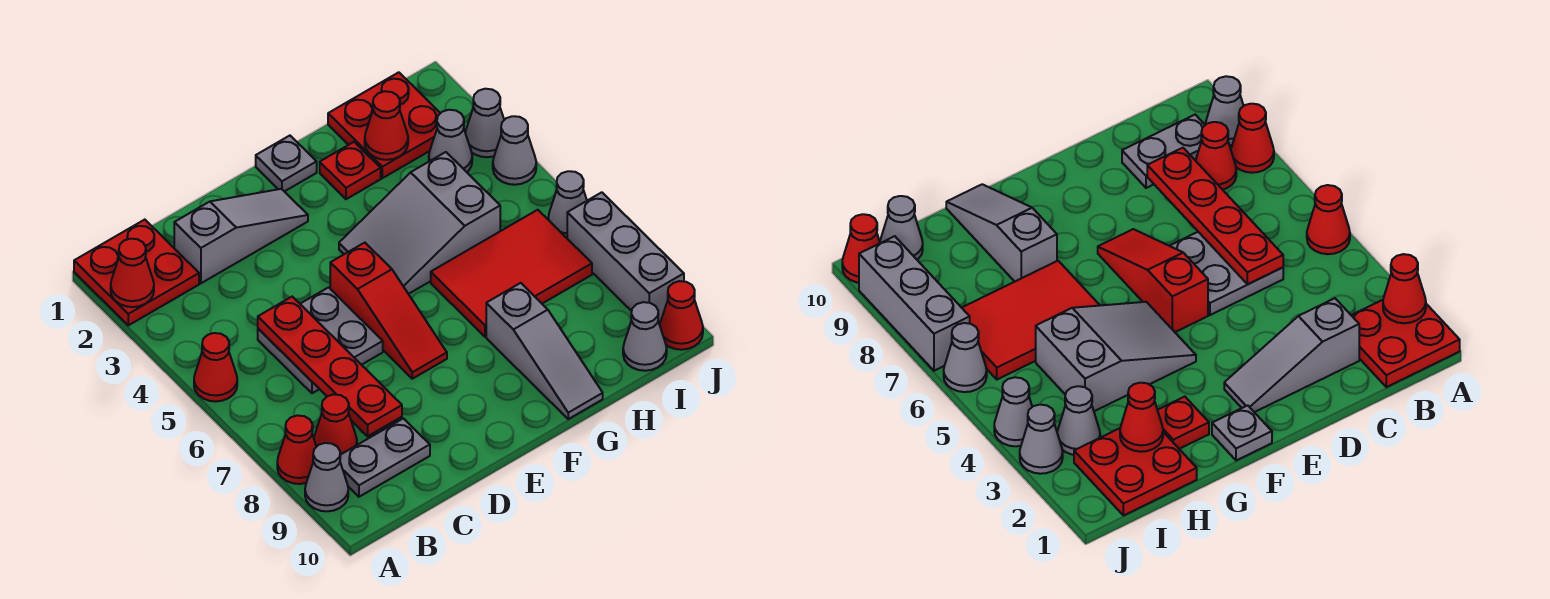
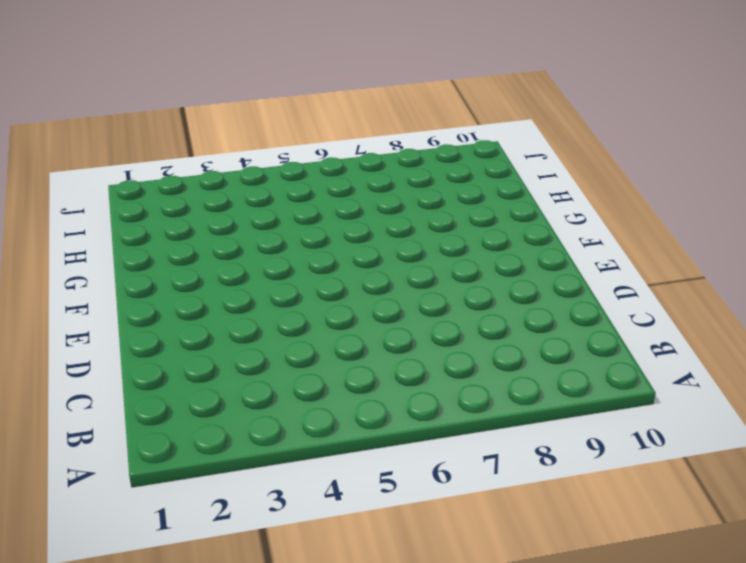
none -> red plate A1:B2 level 1
none -> red cone A5 level 1
none -> red cone A8 level 1

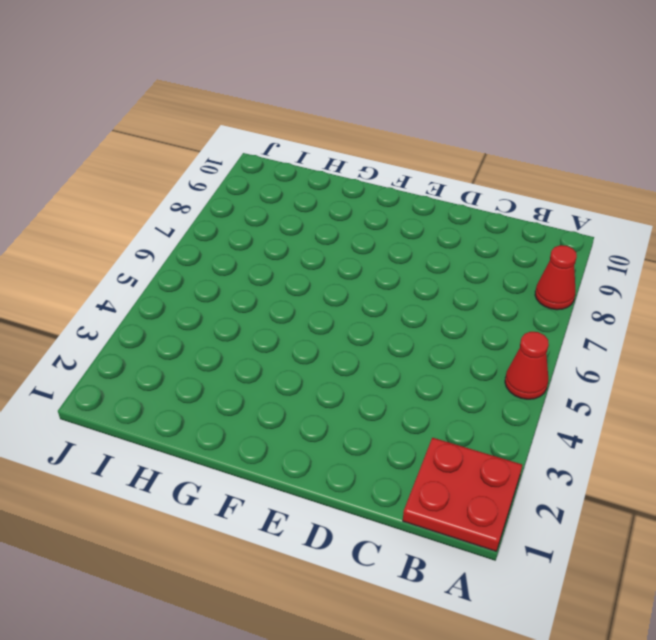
none -> grey cone A9 level 1
none -> red cone B8 level 1
none -> grey plate B9:C9 level 1

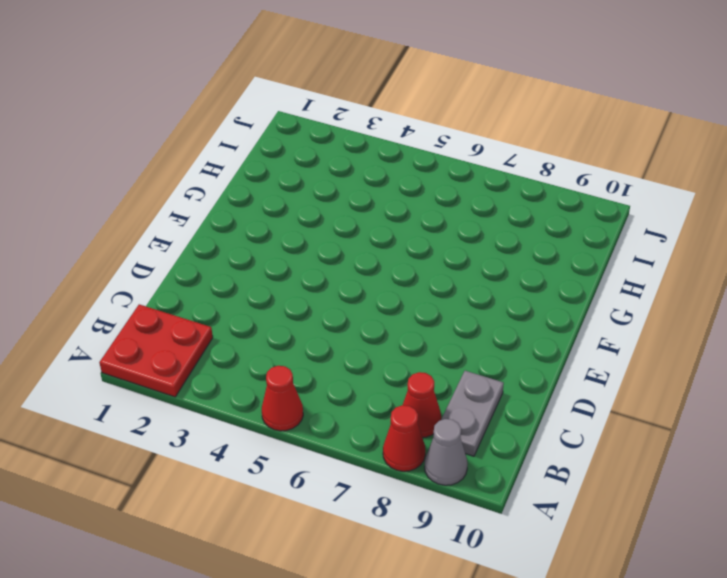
none -> grey slope C2:E2 level 1 top C
none -> grey plate C5:D6 level 1
none -> red slope E5:E7 level 1 top 5

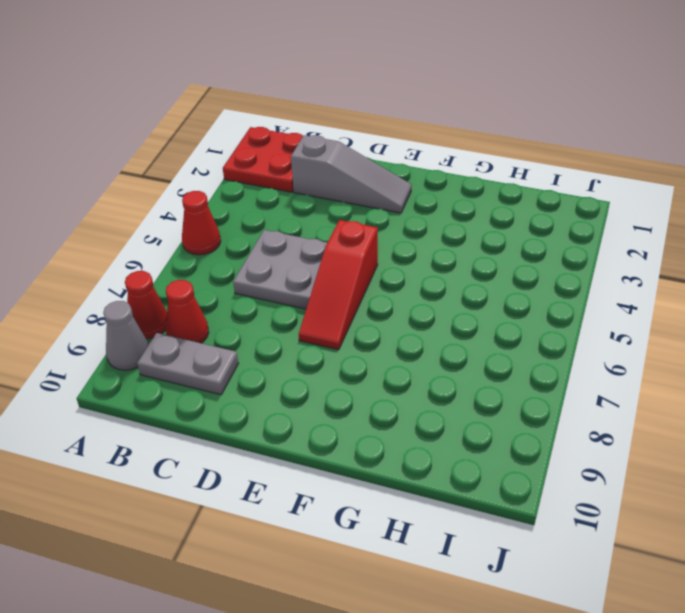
none -> grey plate F1 level 1
none -> grey slope F4:H5 level 1 top H
none -> red plate G2 level 1

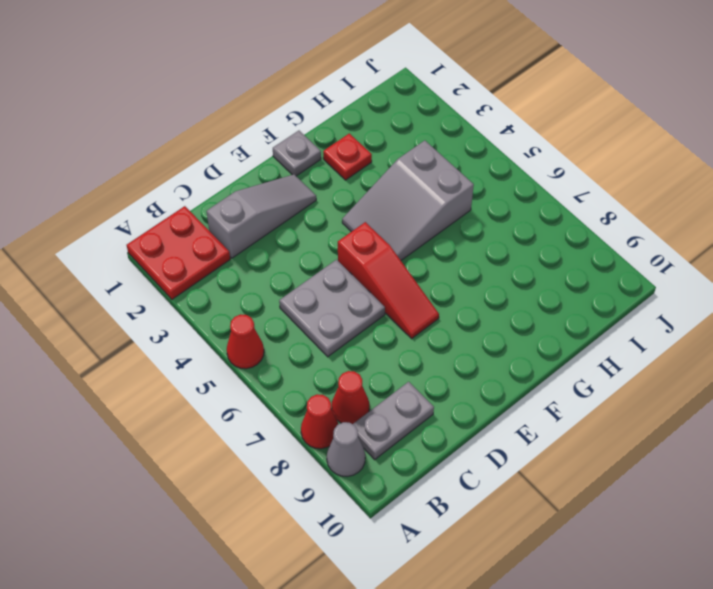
none -> red tile G6:I7 level 1
none -> grey slope G8:G10 level 1 top 8
none -> red plate H1:I2 level 1

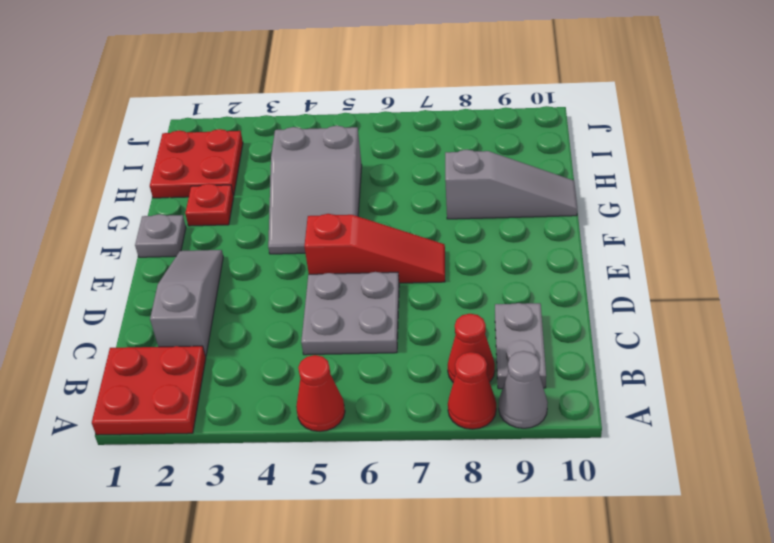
none -> red tile G6:I7 level 1
none -> grey cone I3 level 1
none -> grey cone I10 level 1

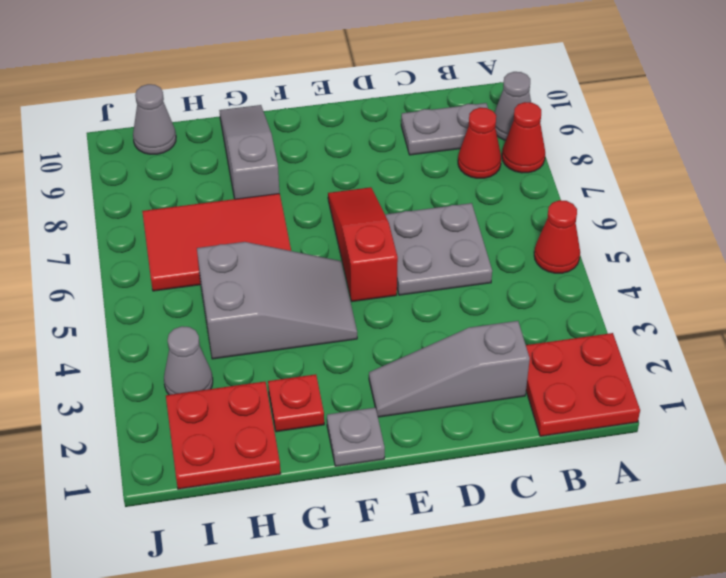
none -> grey cone J3 level 1
none -> grey cone J4 level 1
none -> grey cone J6 level 1

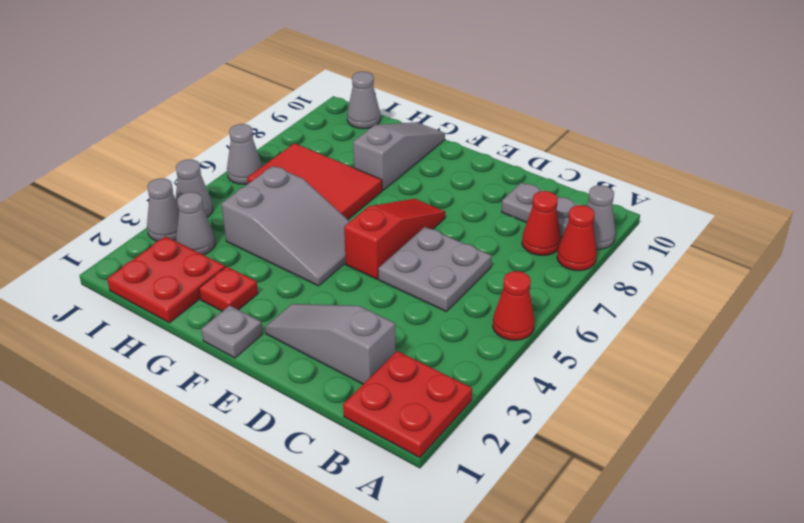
none -> grey brick J7:J9 level 1
none -> red cone J10 level 1
none -> red cone A2 level 2

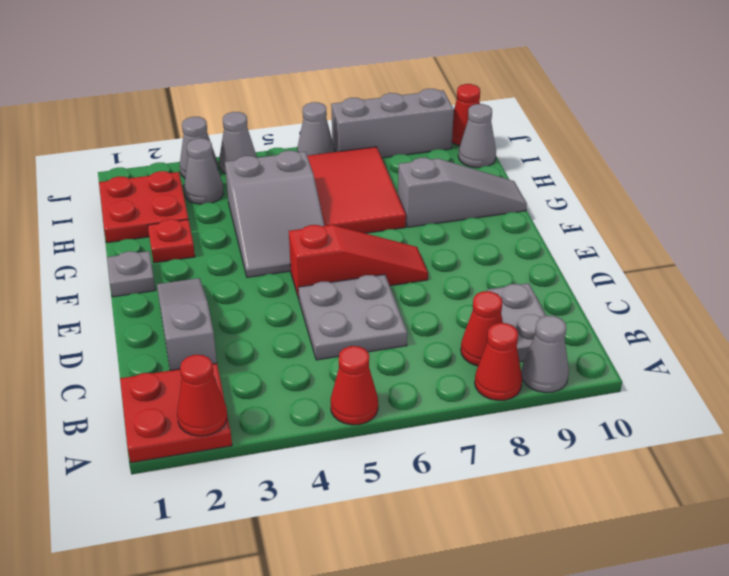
none -> red plate C5:C8 level 2
none -> red cone H2 level 2

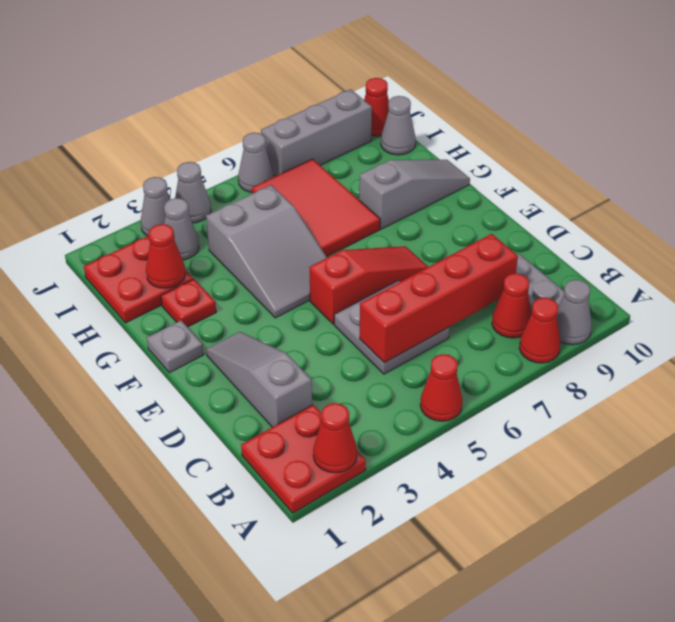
red brick C5:C8 level 2 -> red plate C5:C8 level 2

